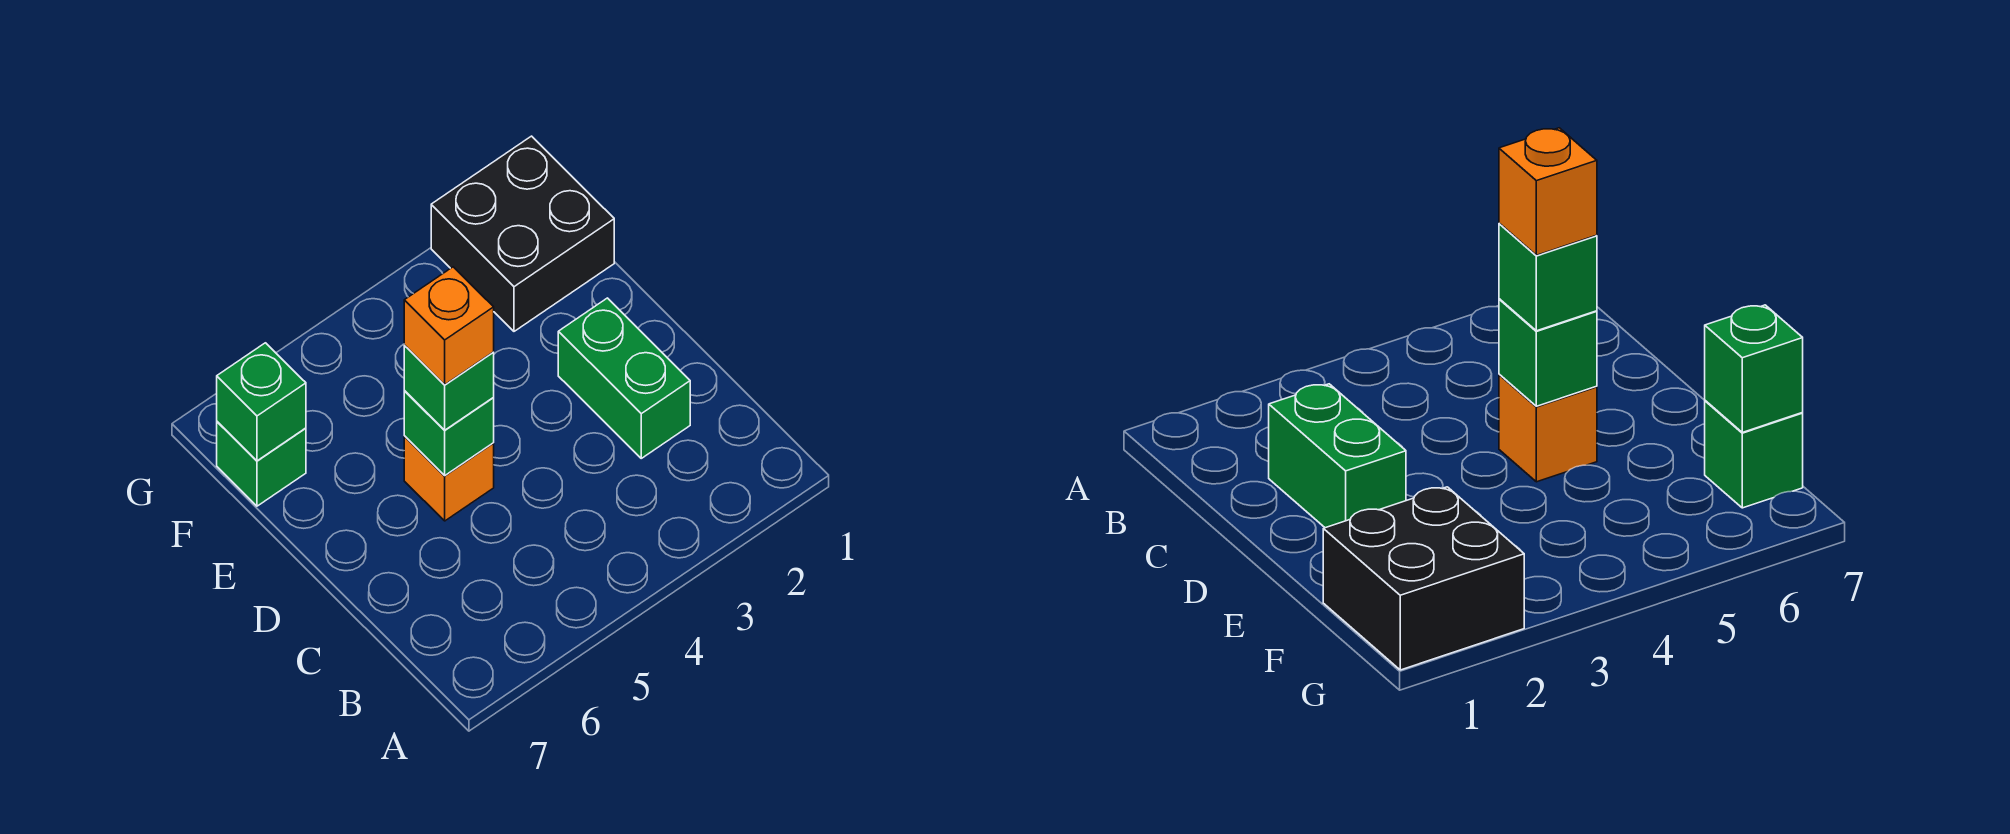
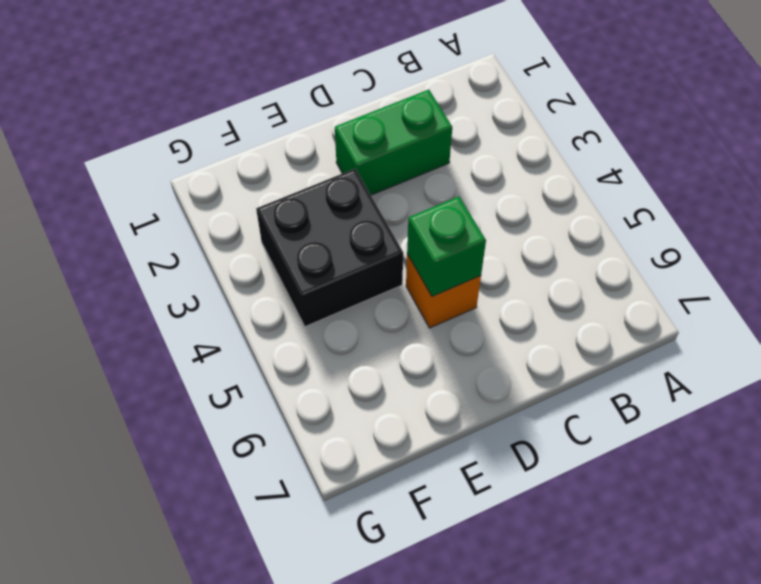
black brick E3:F4 level 1 -> black brick F1:G2 level 1
none -> green brick F7 level 1
none -> green brick F7 level 2

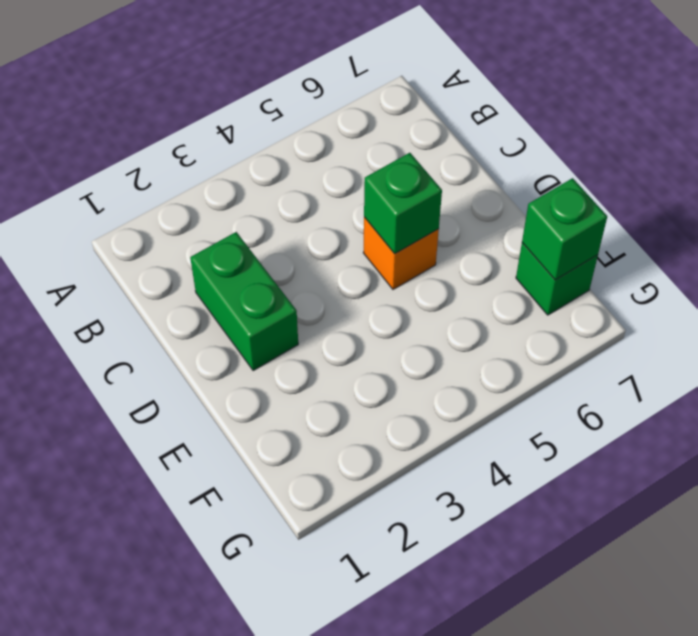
none -> black brick F1:G2 level 1
none -> green brick D5 level 3

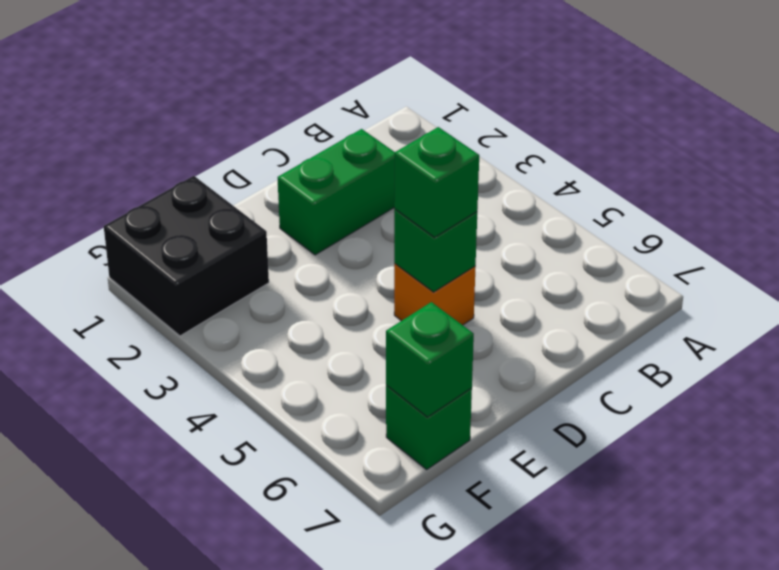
none -> orange brick D5 level 4

